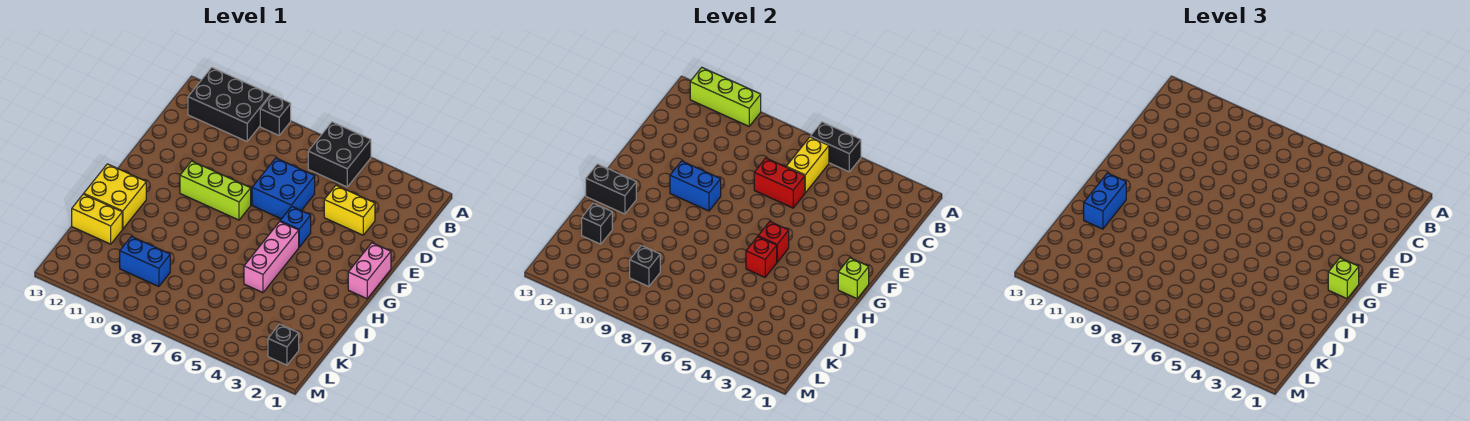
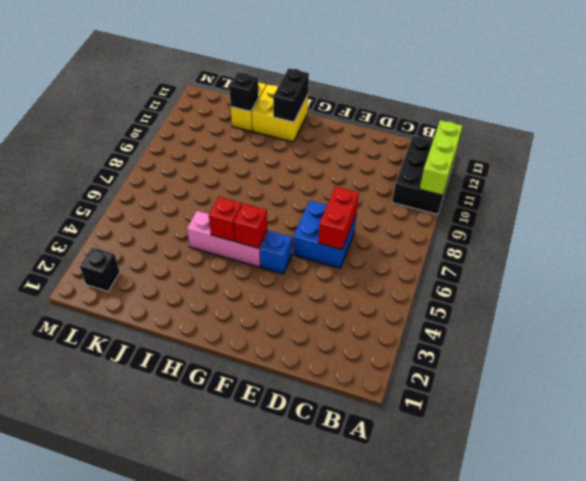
none -> black brick A5:B6 level 1
none -> black brick A9 level 1
none -> yellow brick D3:D4 level 1

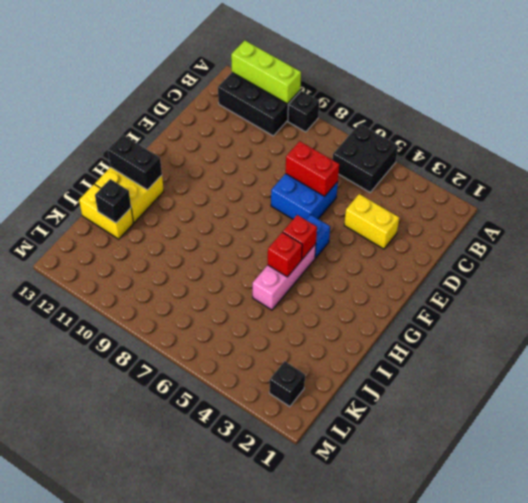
none -> pink brick F1:G1 level 1
none -> lime brick F8:F10 level 1
none -> blue brick K9:K10 level 1

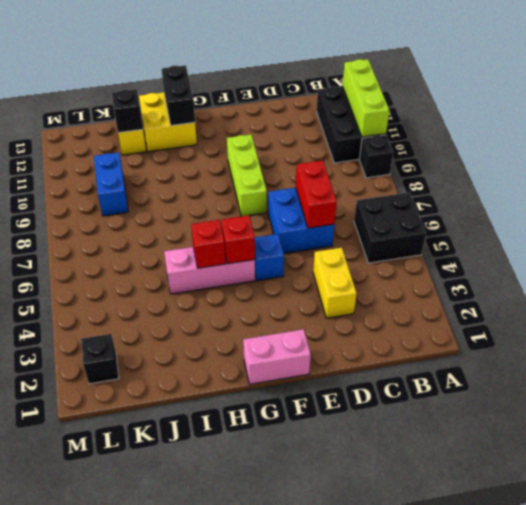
none -> black brick A5:A6 level 2
none -> yellow brick B6:C6 level 2
none -> blue brick F9:F10 level 2

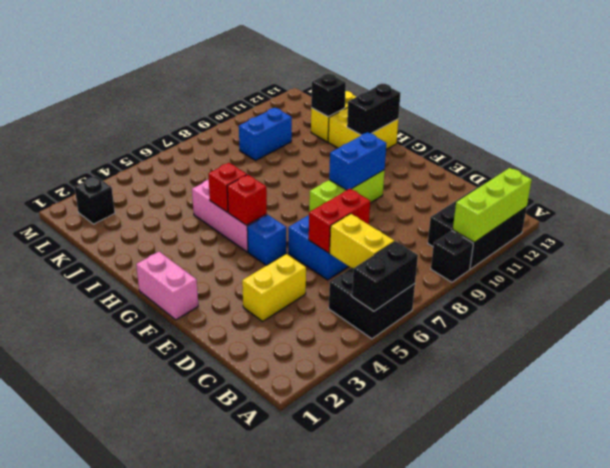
none -> lime brick G1 level 2
none -> black brick K9 level 2
none -> lime brick G1 level 3

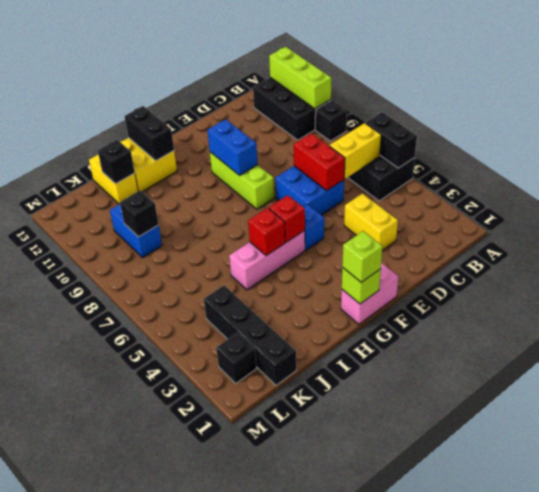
black brick K1:K4 level 1 -> none
none -> blue brick H12:I12 level 3

